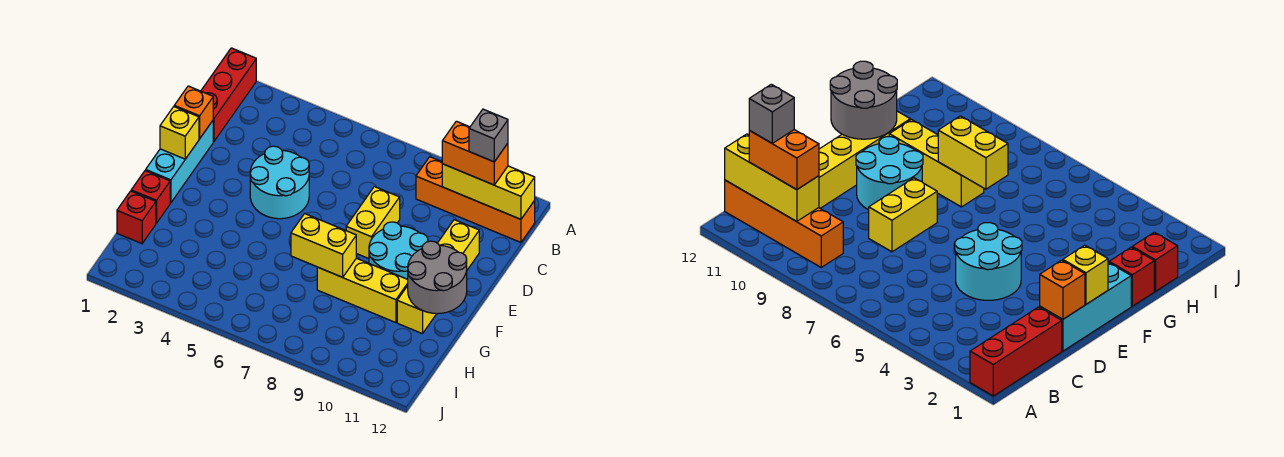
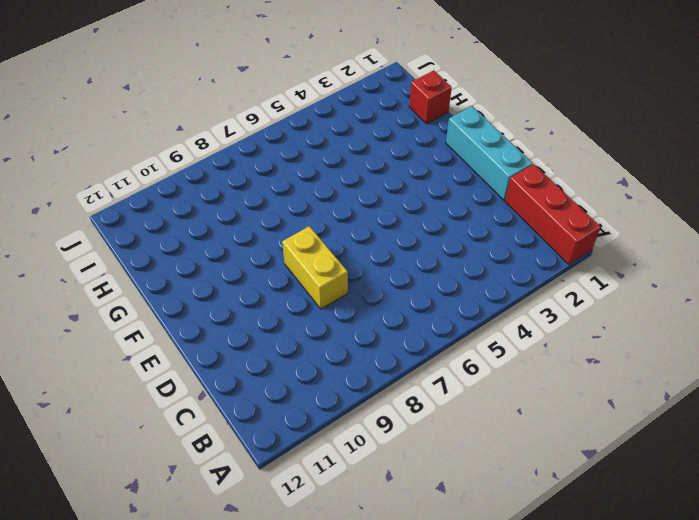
none -> orange brick B9:B12 level 1
none -> cyan round brick D4:E5 level 1
none -> yellow brick D11:G11 level 1

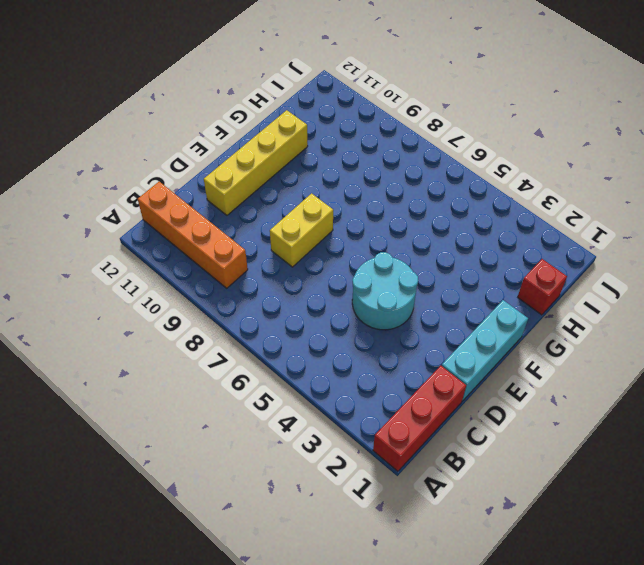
none -> cyan round brick E9:F10 level 1
none -> red brick G1 level 1
none -> yellow brick G8:G10 level 1

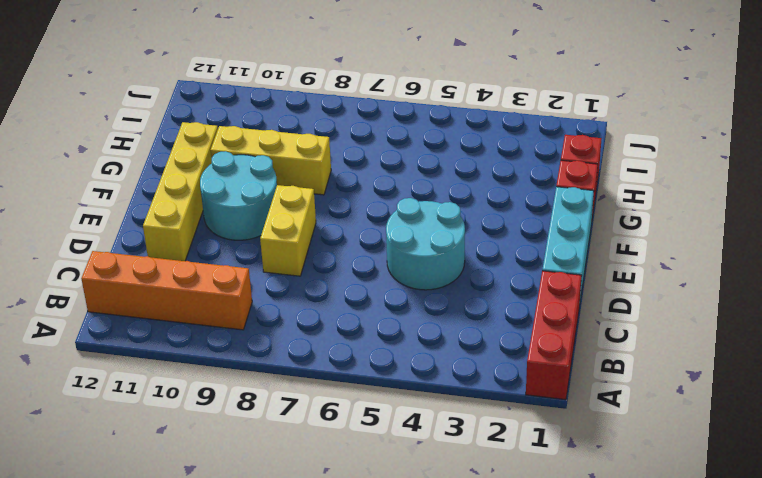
none -> yellow brick B10:B12 level 2
none -> orange brick D1 level 2
none -> yellow brick E1 level 2

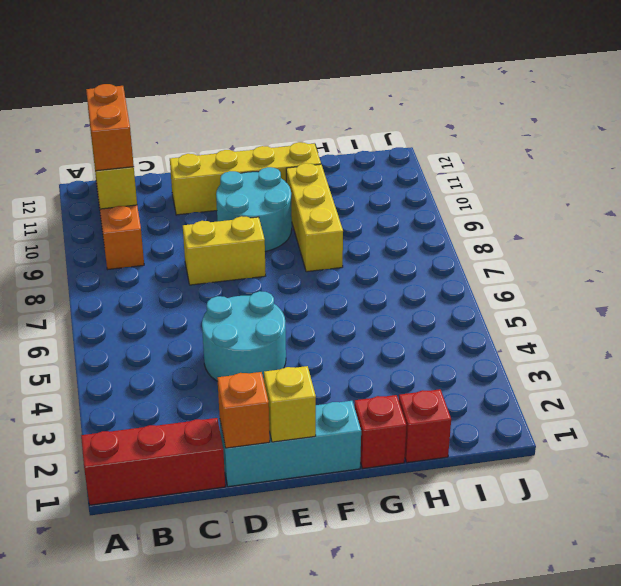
none -> grey round brick F11:G12 level 2
none -> yellow brick G7:G8 level 2
none -> grey brick B11 level 4

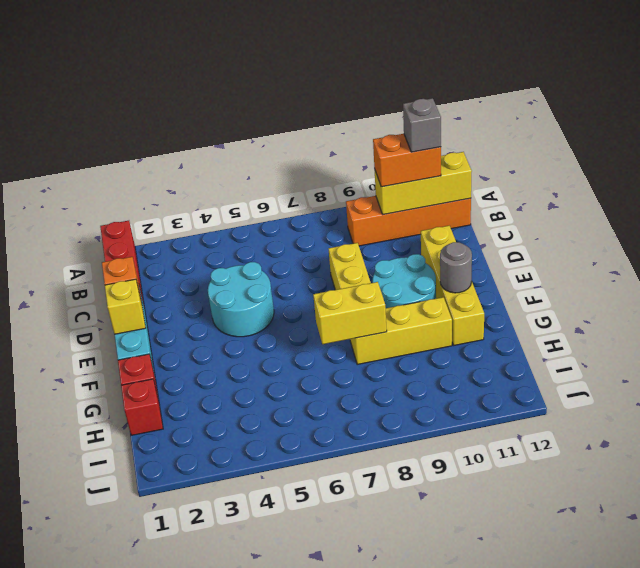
grey round brick F11 level 2 -> grey round brick F11:G12 level 2

